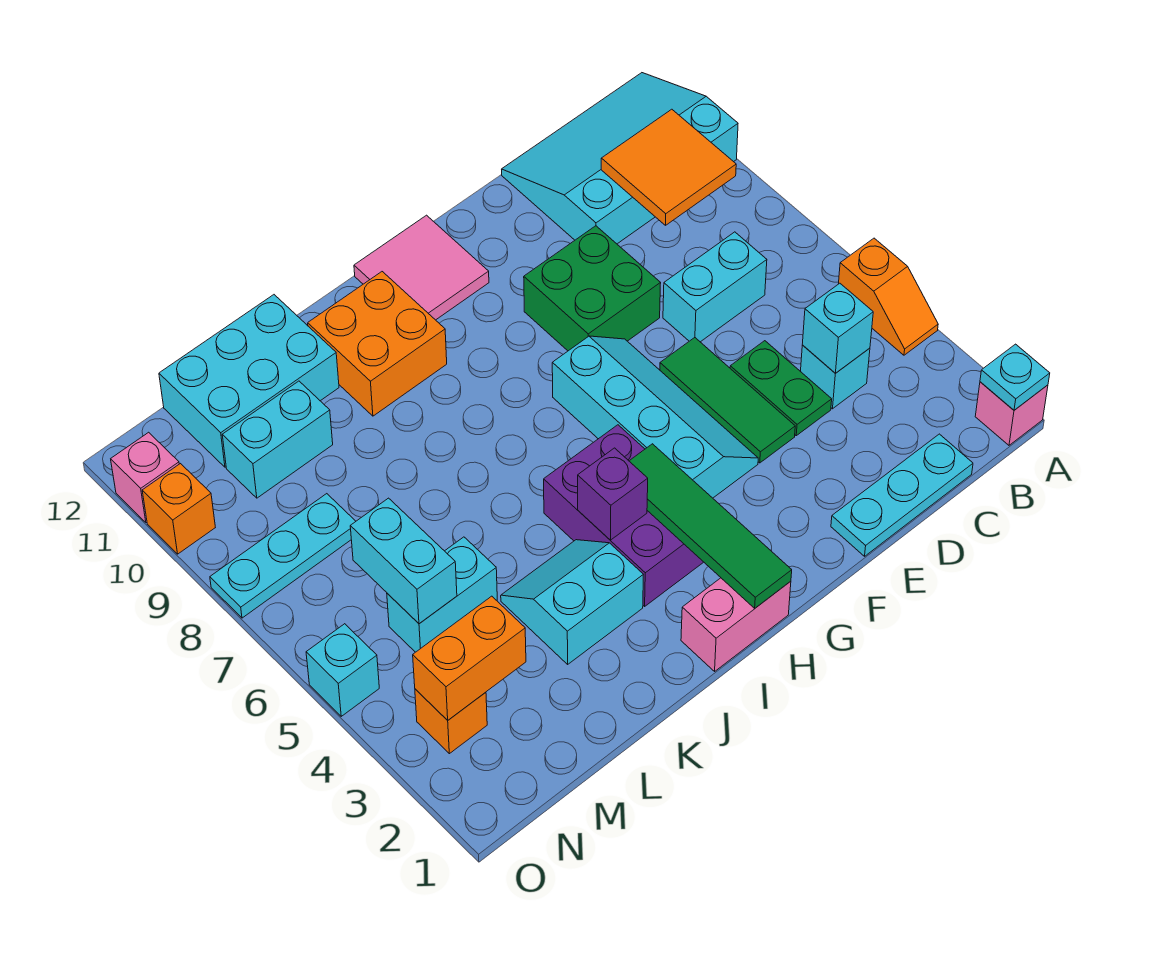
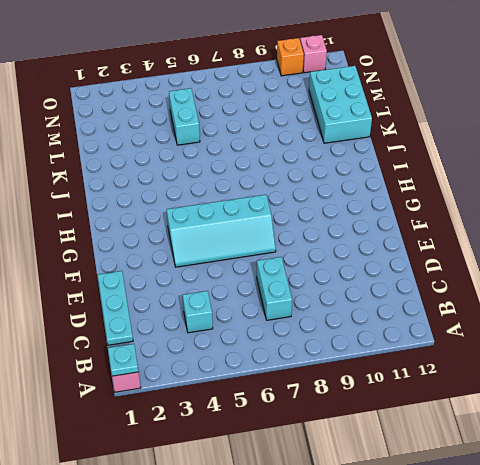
none -> orange slope A4:A5 level 1 top 5
none -> cyan slope A10:D12 level 1 top 10
none -> green plate D4:D5 level 1
none -> green tile E4:E6 level 1

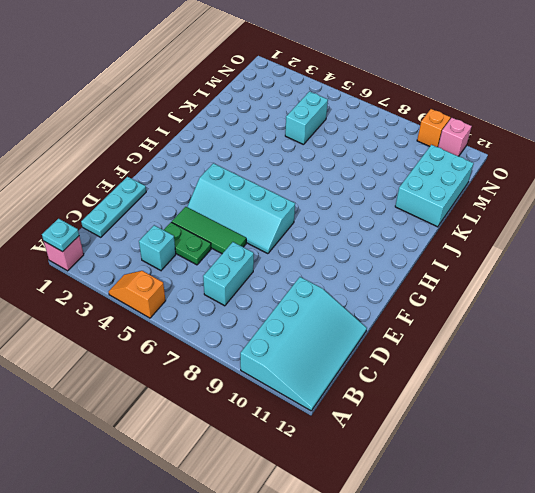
none -> green brick E8:F9 level 1
none -> pink tile G11:H12 level 1
none -> pink brick H1:I1 level 1
none -> purple brick H3:I5 level 1

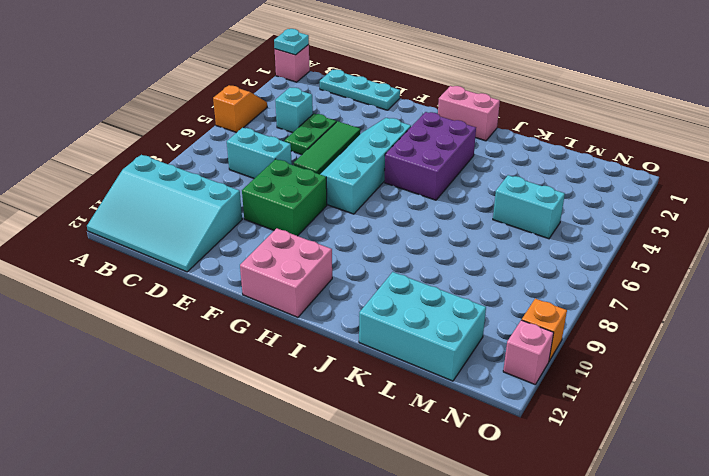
pink brick G11:H12 level 1 -> pink tile G11:H12 level 1
none -> orange brick I10:J11 level 1
none -> cyan slope J3:K4 level 1 top 3
none -> cyan brick L10:M10 level 1
none -> cyan plate M8:O8 level 1

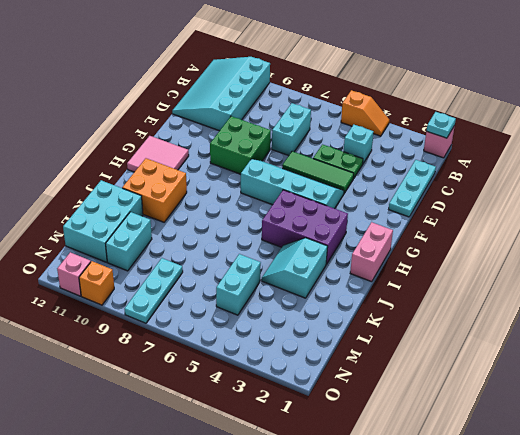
none -> orange brick N3 level 1
none -> cyan brick O5 level 1
none -> orange tile B9:C10 level 2
none -> cyan brick C4 level 2

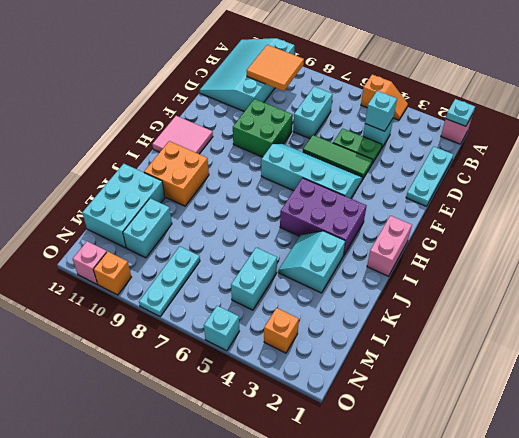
none -> green tile H1:H4 level 2
none -> purple brick I4 level 2
none -> orange brick M3:N3 level 2
none -> cyan brick M5:M6 level 2

